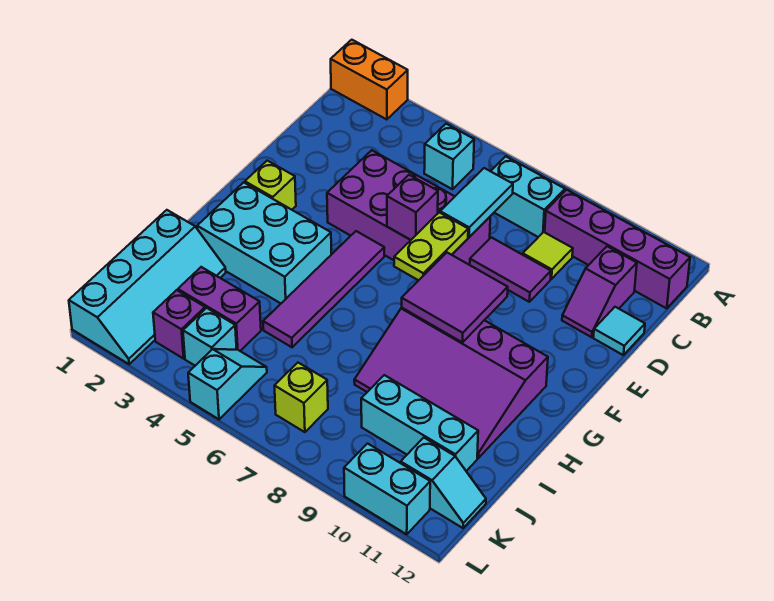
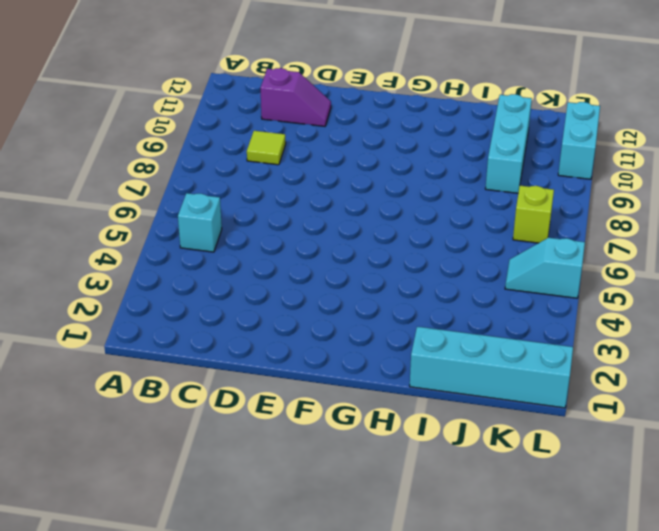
none -> orange brick A1:A2 level 1
none -> cyan brick B7:B8 level 1
none -> purple brick B9:B12 level 1

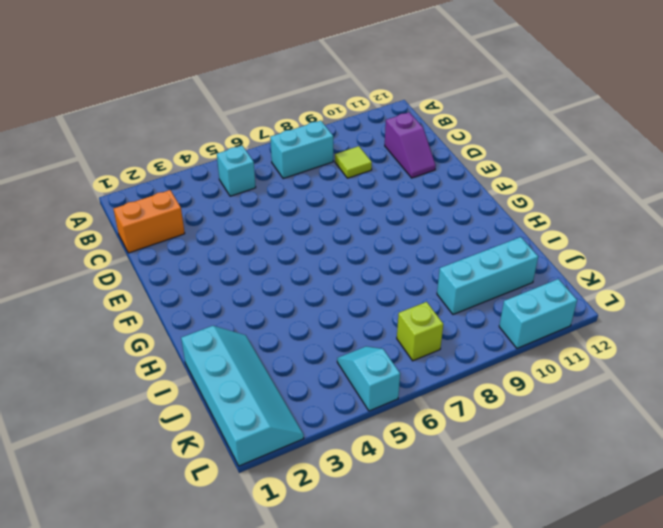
orange brick C1:C2 level 1 -> orange brick A1:A2 level 1
none -> purple brick B9:B12 level 1
none -> purple brick D4:E7 level 1
none -> purple tile D8:D9 level 1

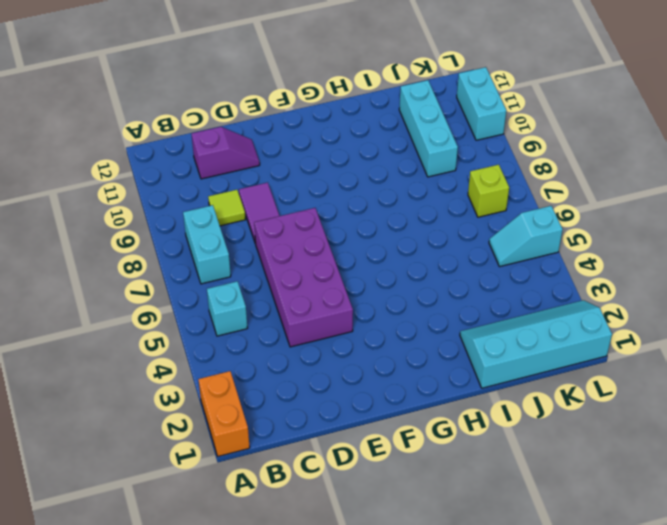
none -> purple brick B9:B12 level 1
none -> cyan tile D12 level 1
none -> lime brick F2 level 1

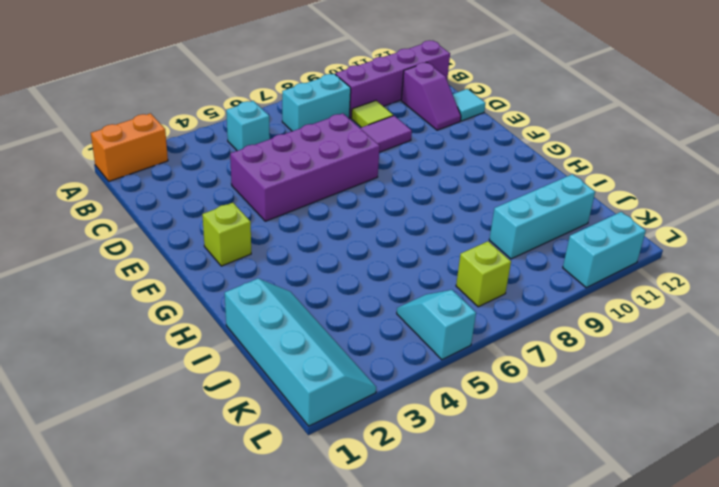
none -> purple tile F5:I5 level 1
none -> cyan brick G2:H4 level 1
none -> purple slope G8:I11 level 1 top G

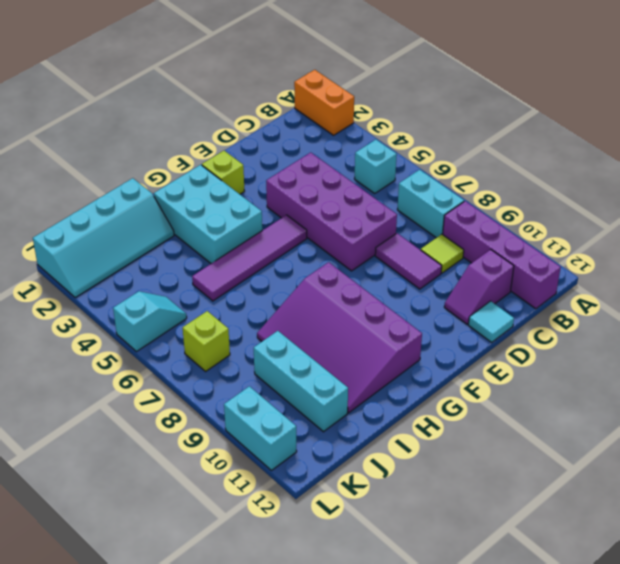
none -> purple brick J3:J4 level 1
none -> purple brick K3 level 1
none -> cyan brick K4 level 1

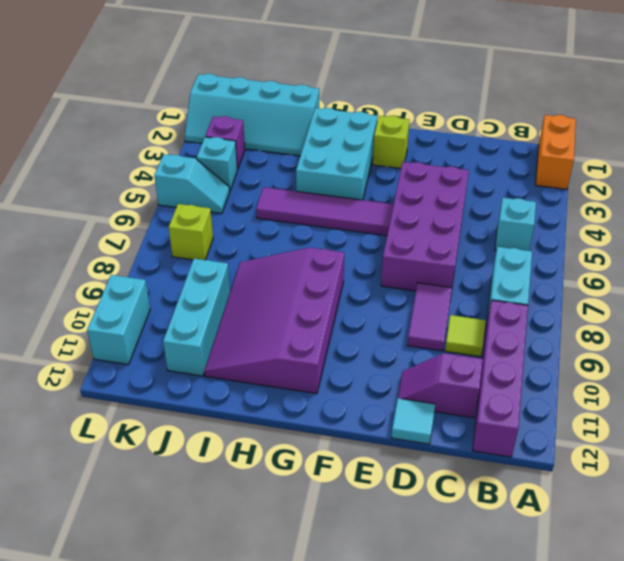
none -> purple brick J3:J4 level 1
none -> cyan slope K11:K12 level 1 top 11
none -> cyan tile C7:D7 level 2

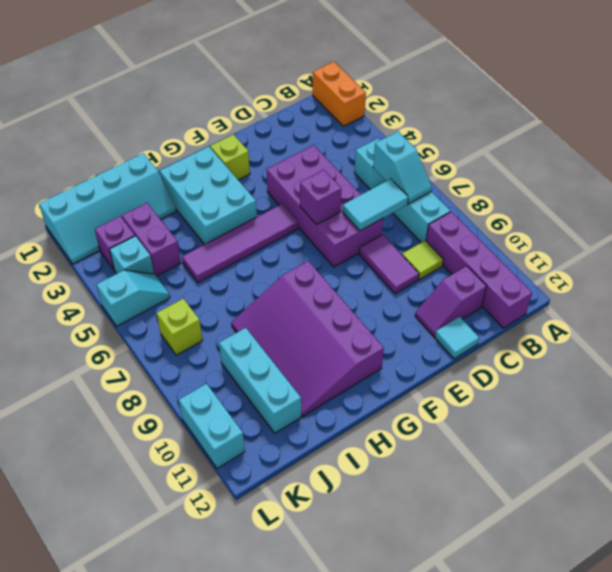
cyan slope B6:B7 level 2 top 6 -> cyan slope K11:K12 level 1 top 11
none -> lime plate E7:F7 level 2
none -> purple tile F8:G9 level 2

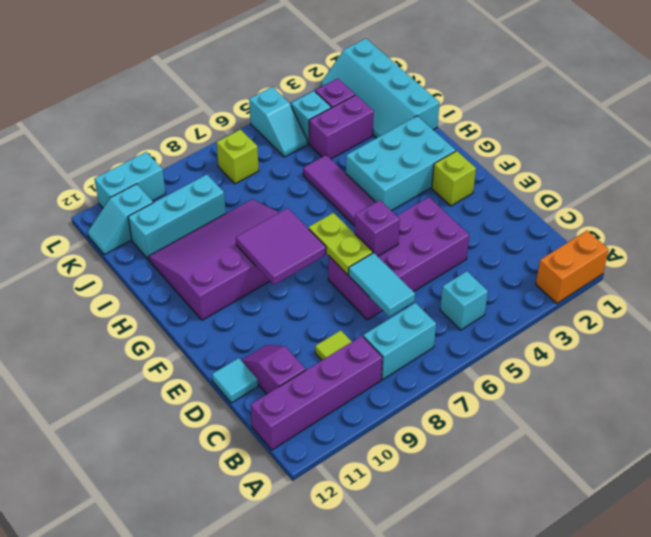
none -> purple tile D8:D9 level 1

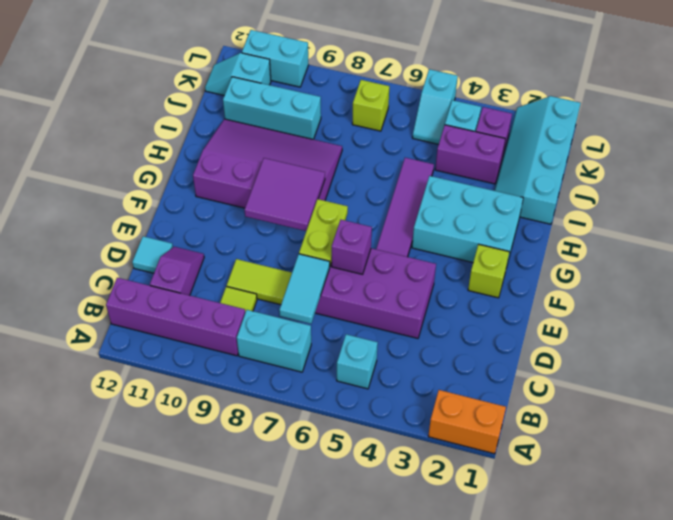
lime tile D8:D9 level 1 -> purple tile D8:D9 level 1

